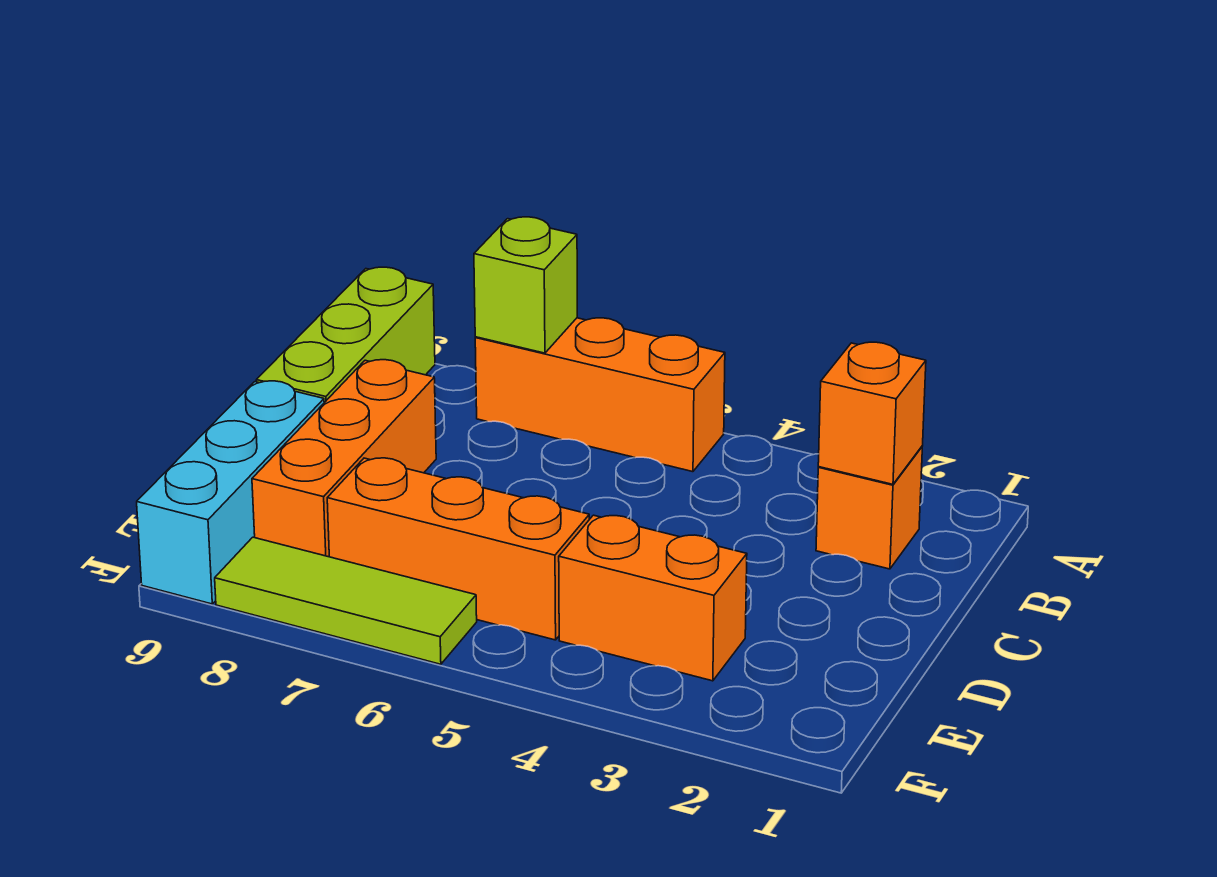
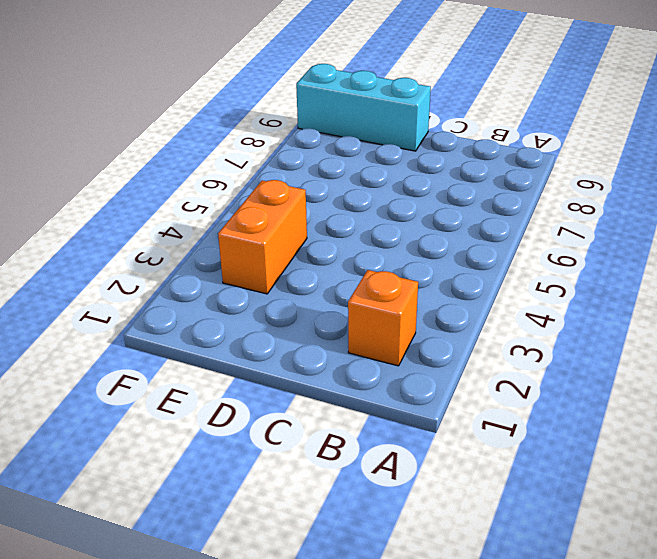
none -> orange brick A5:A7 level 1
none -> lime brick A9:C9 level 1

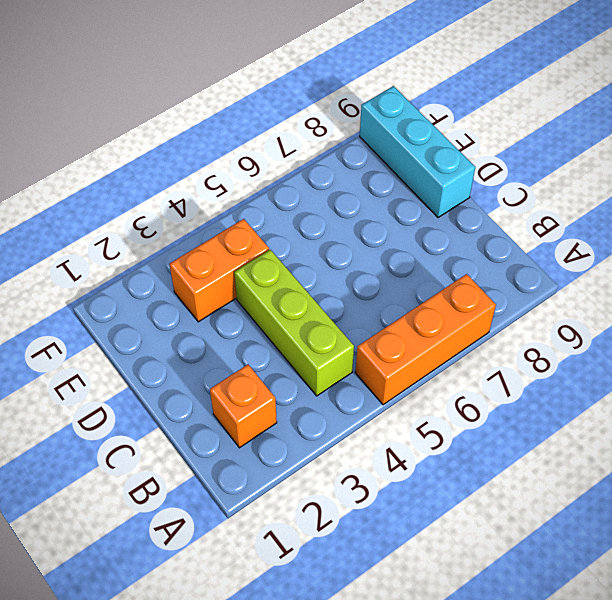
lime brick B4:D4 level 1 -> lime brick A9:C9 level 1
none -> orange brick C8:E8 level 1
none -> orange brick E5:E7 level 1

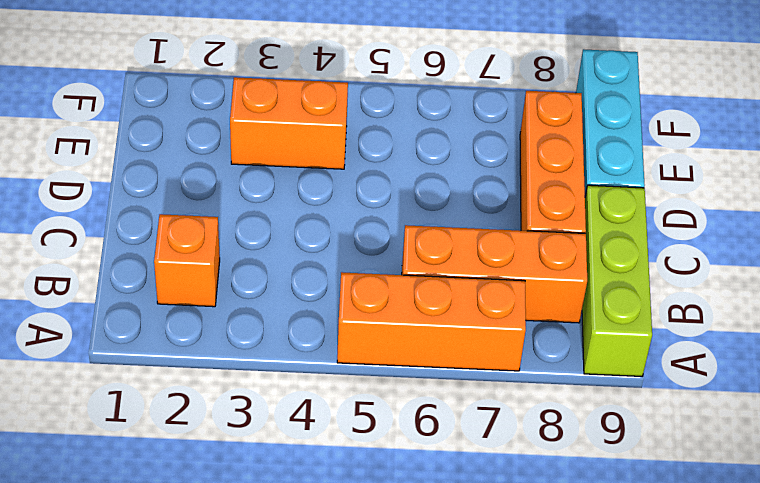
orange brick B6:B8 level 1 -> orange brick E5:E7 level 1
none -> lime tile F6:F8 level 1
none -> lime brick A7 level 2

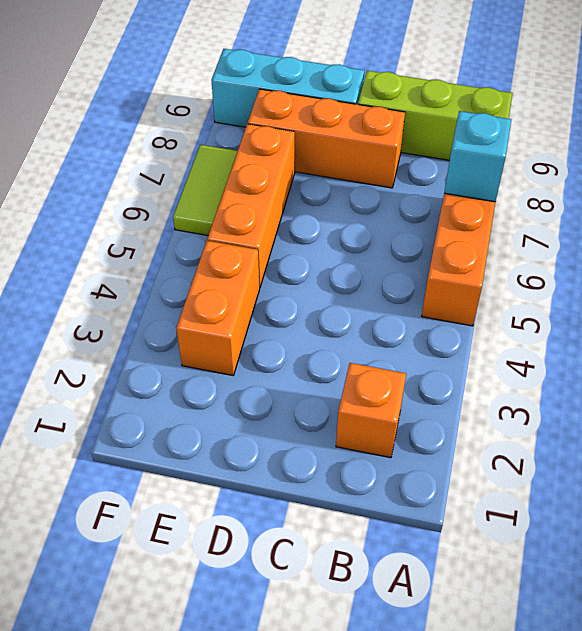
cyan brick A7 level 2 -> lime brick A7 level 2
lime tile F6:F7 level 1 -> lime tile F6:F8 level 1
none -> orange brick B2 level 2

